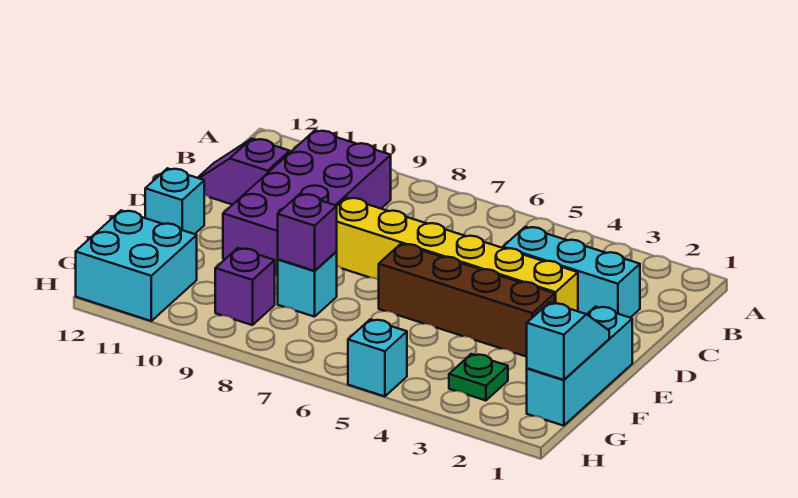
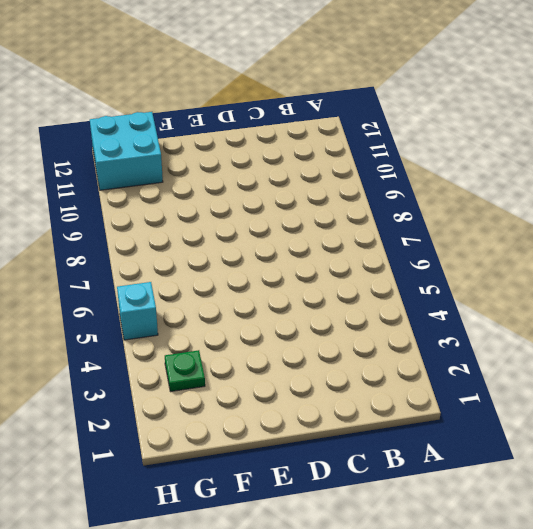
none -> purple brick B9:E10 level 1
none -> cyan brick C2:C4 level 1
none -> purple slope C11:C12 level 1 top 11

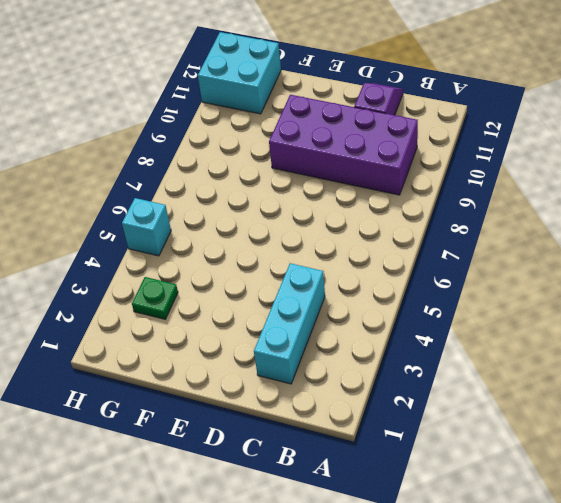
none -> yellow brick D3:D8 level 1
none -> cyan brick E1:G1 level 1
none -> brown brick E3:E6 level 1

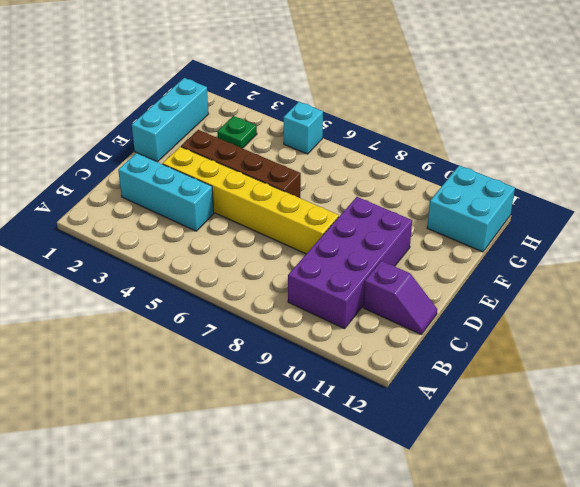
none -> cyan brick E12 level 1
none -> cyan brick F8 level 1
none -> purple brick G9 level 1

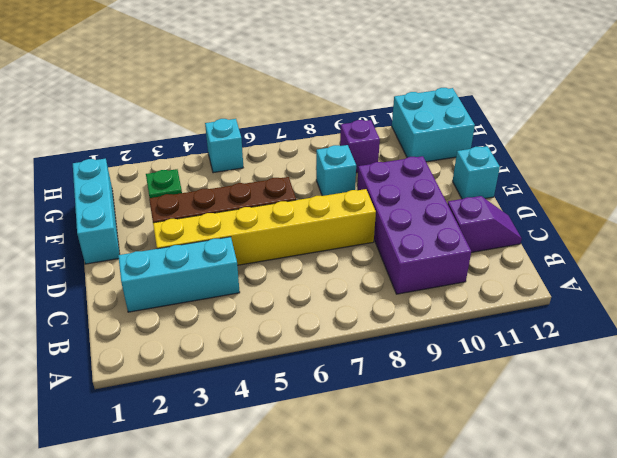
none -> cyan slope F1:G1 level 2 top G
none -> purple brick F8 level 2

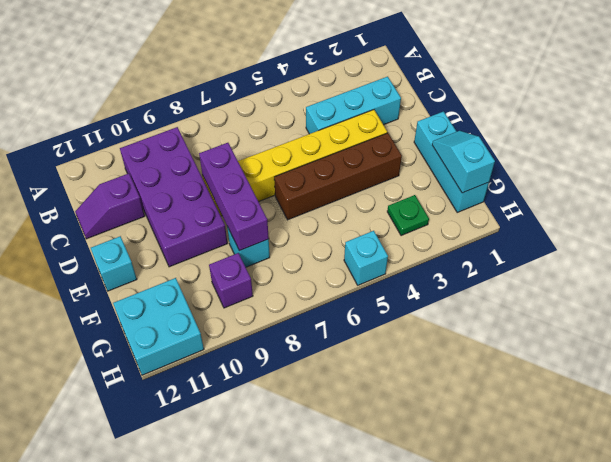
purple brick D8:F8 level 2 -> purple brick F8 level 2

